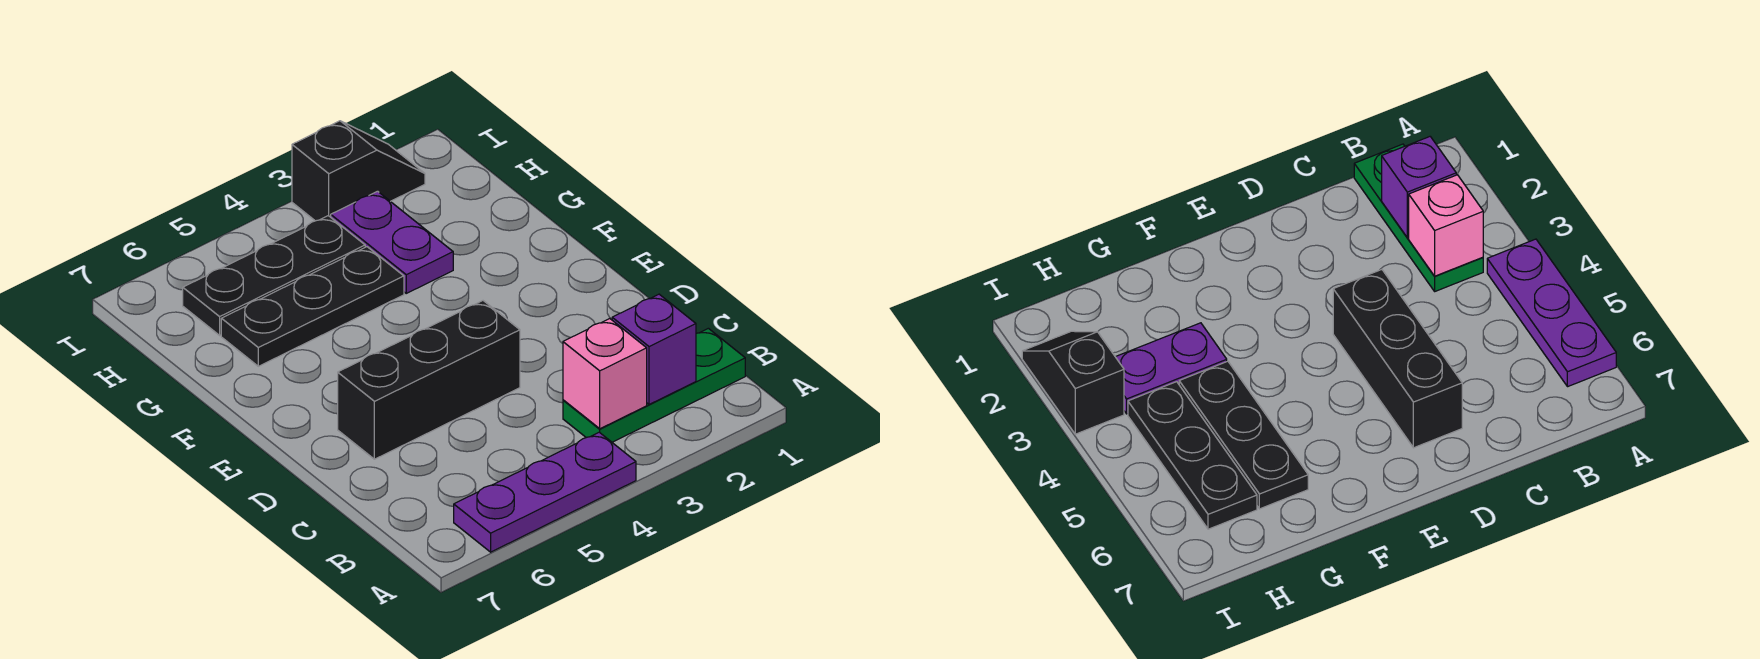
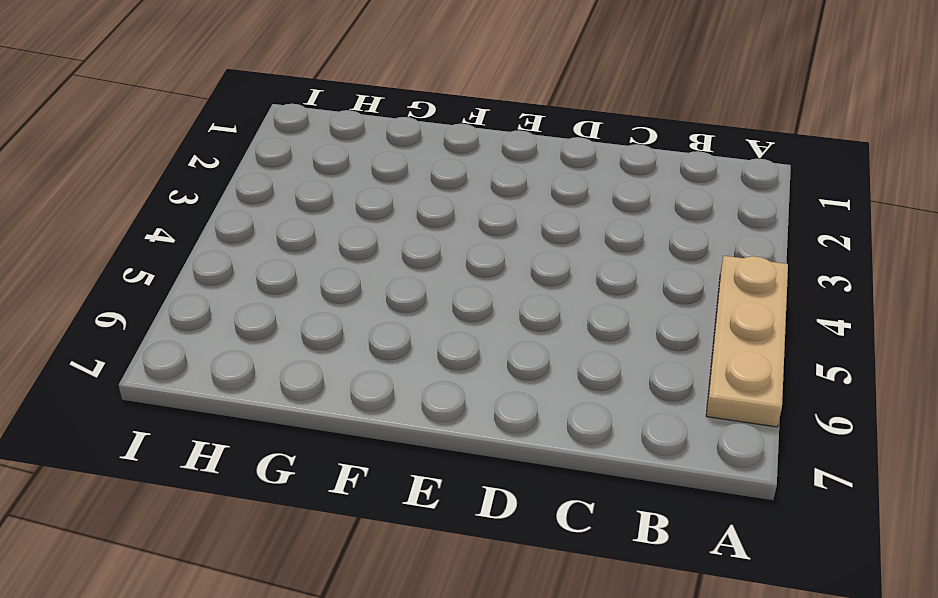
tan plate A4:A6 level 1 -> purple plate A4:A6 level 1
none -> green plate B1:B3 level 1
none -> black brick D4:D6 level 1

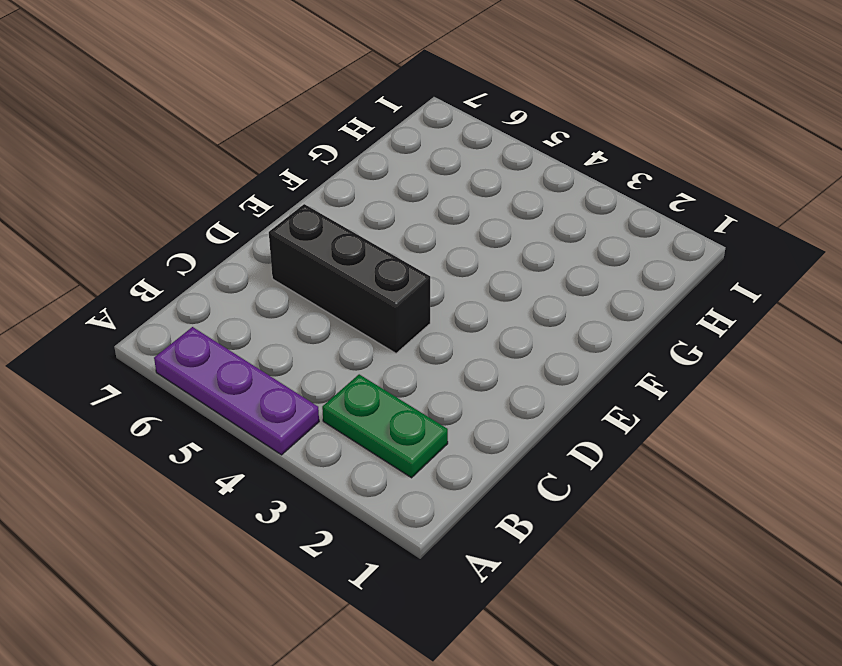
green plate B2:B3 level 1 -> green plate B1:B3 level 1
none -> purple plate G3:H3 level 1
none -> black plate G4:G6 level 1

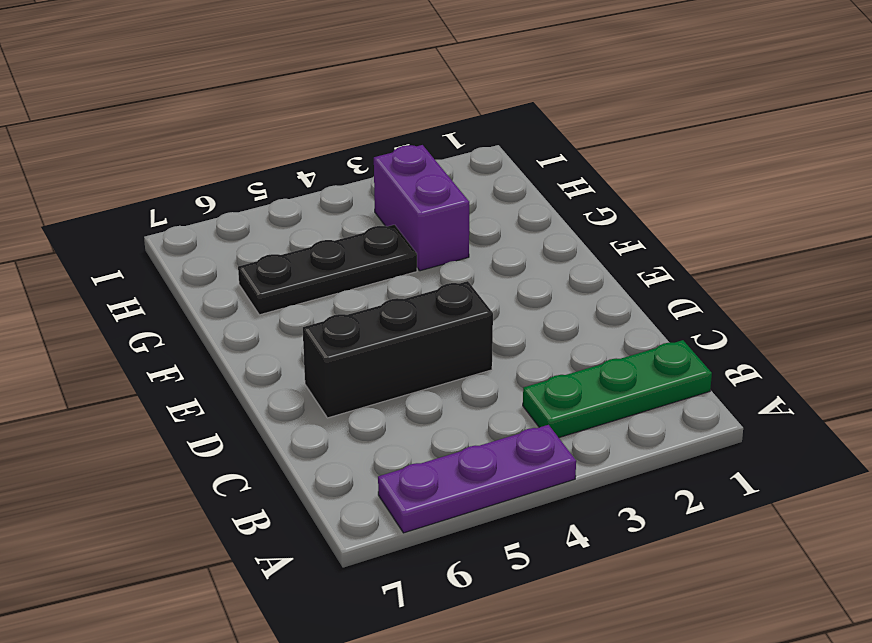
purple brick G3:H3 level 1 -> purple plate G3:H3 level 1
none -> black plate H4:H6 level 1
none -> black slope I2:I3 level 1 top 3

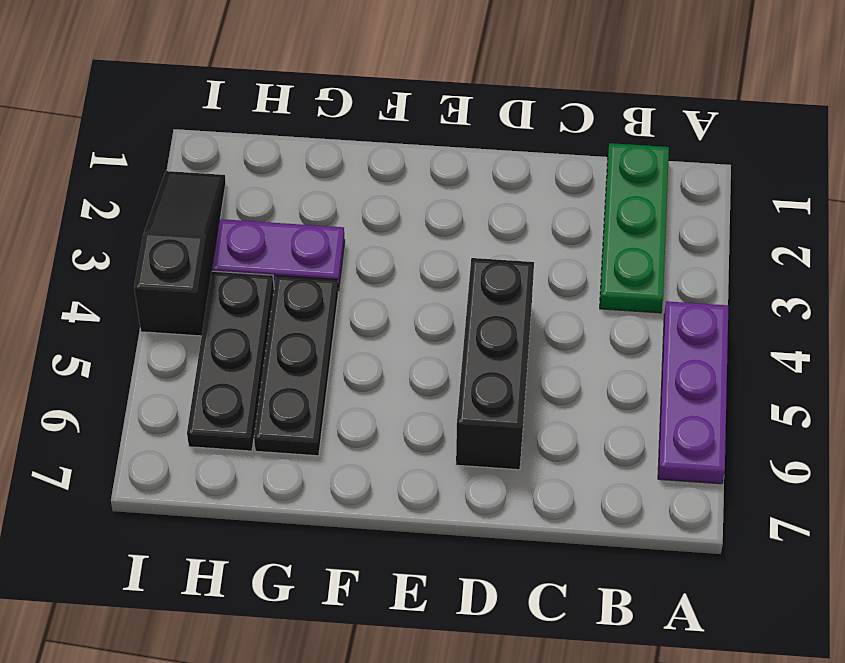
black slope I2:I4 level 1 top 4 -> black slope I2:I3 level 1 top 3
none -> purple brick B2 level 2
none -> pink brick B3 level 2

